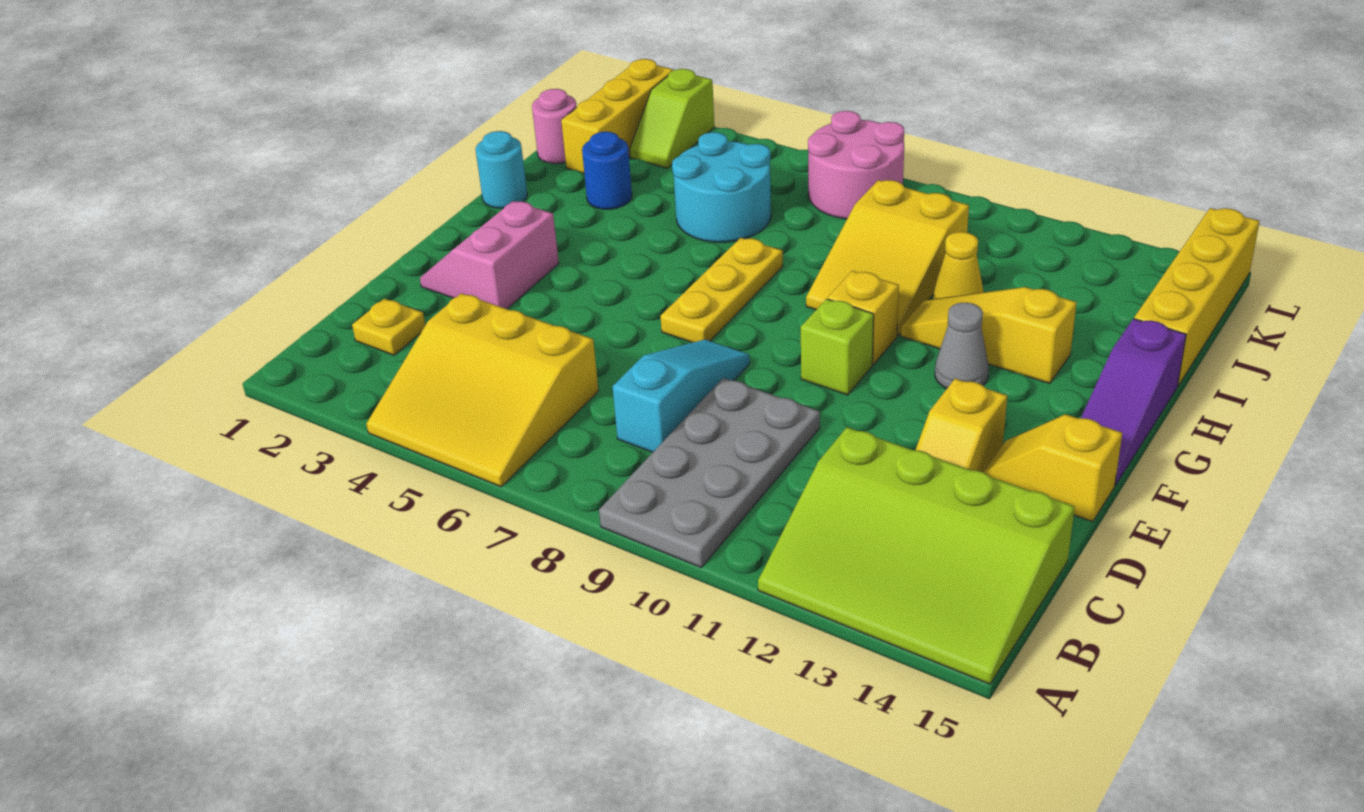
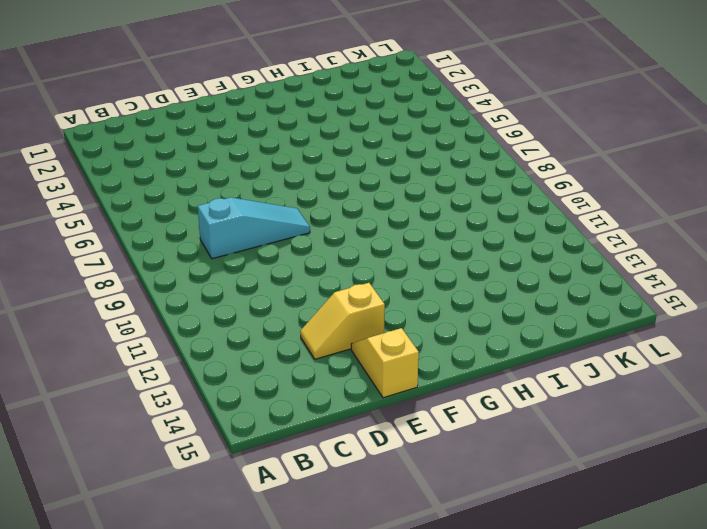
none -> yellow slope A4:C6 level 1 top C
none -> grey plate A9:D10 level 1
none -> lime slope A12:C15 level 1 top C

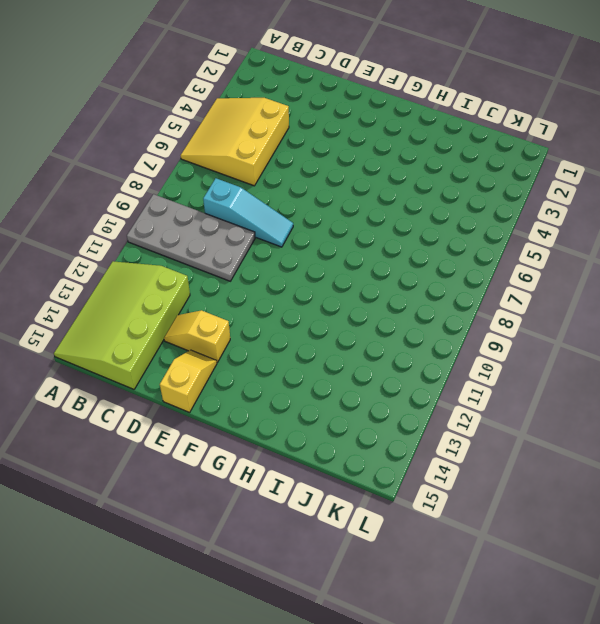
none -> yellow plate C2 level 1
none -> pink slope E2:F3 level 1 top 3
none -> yellow plate F7:H7 level 1

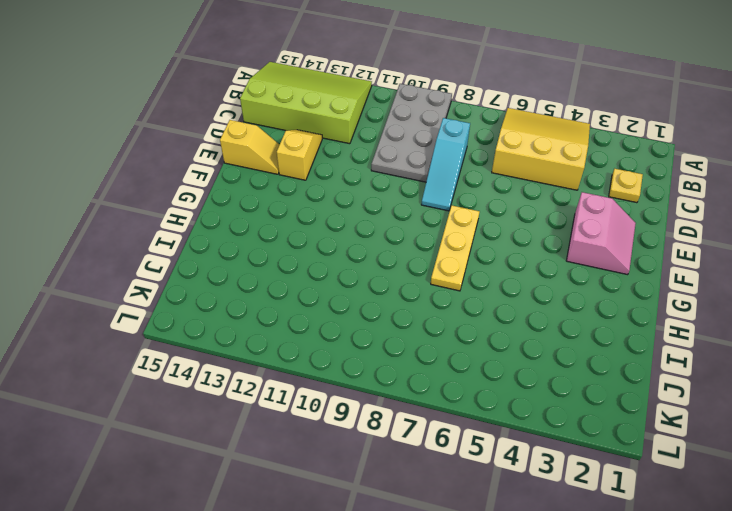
none -> lime brick F10 level 1
none -> purple slope F15:H15 level 1 top H
none -> yellow brick G10 level 1

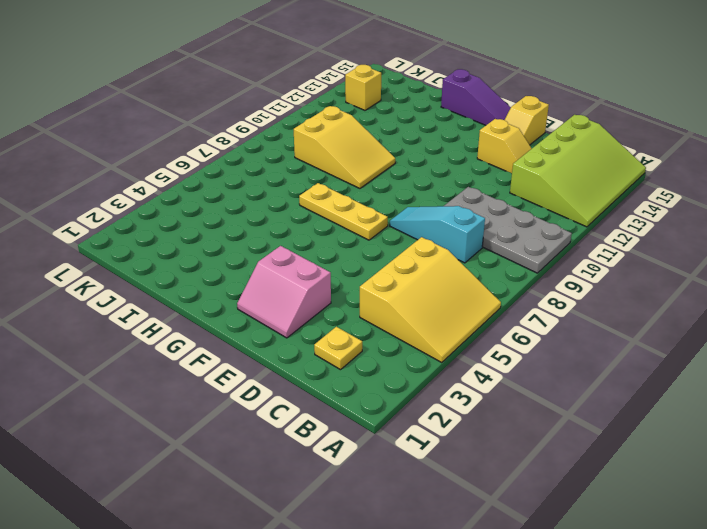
yellow brick K13 level 1 -> yellow brick G10 level 1
none -> lime brick F10 level 1
none -> grey cone G12 level 1
none -> cyan round brick H1 level 1

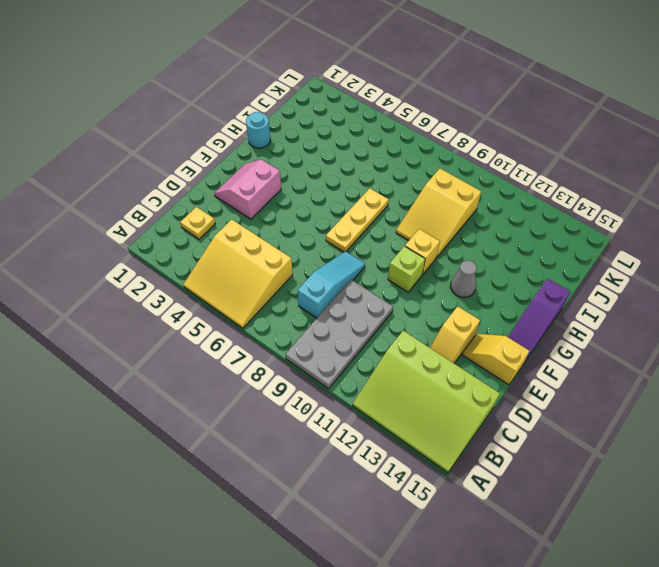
none -> yellow slope H11:H13 level 1 top 13
none -> blue round brick I3 level 1
none -> cyan round brick I5:J6 level 1

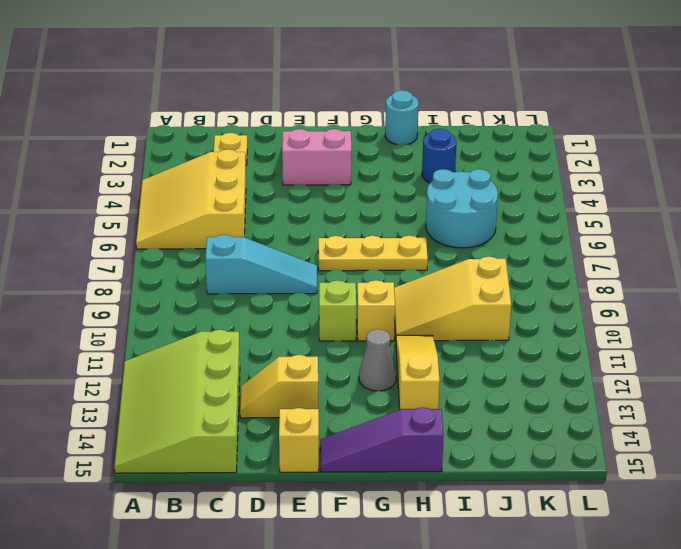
none -> grey plate A9:D10 level 1
none -> yellow cone I11 level 1
none -> yellow brick I15:L15 level 1

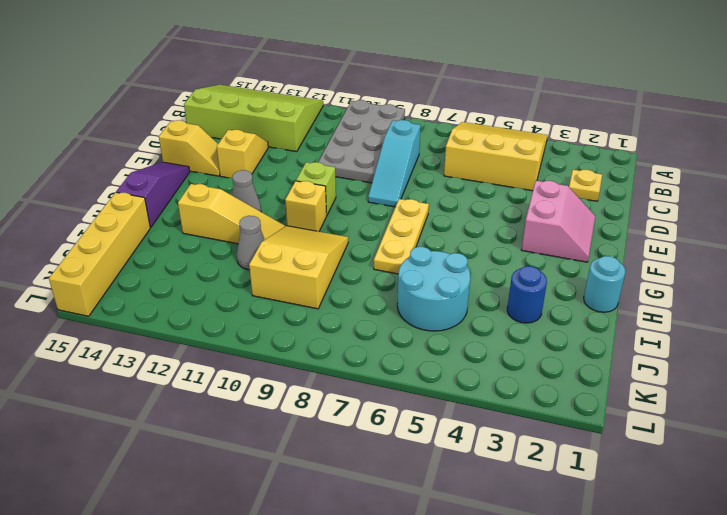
grey cone I11 level 1 -> yellow cone I11 level 1
none -> pink round brick J1 level 1
none -> yellow brick J2:L2 level 1
none -> lime slope K3:L3 level 1 top L

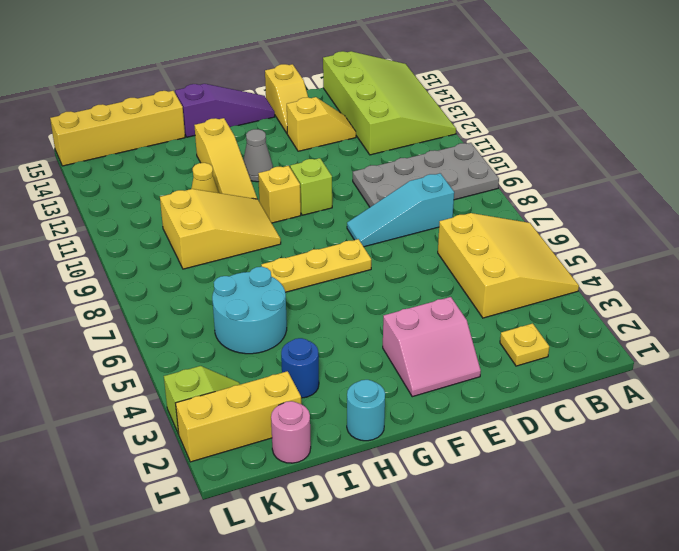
none -> pink round brick K7:L8 level 1

